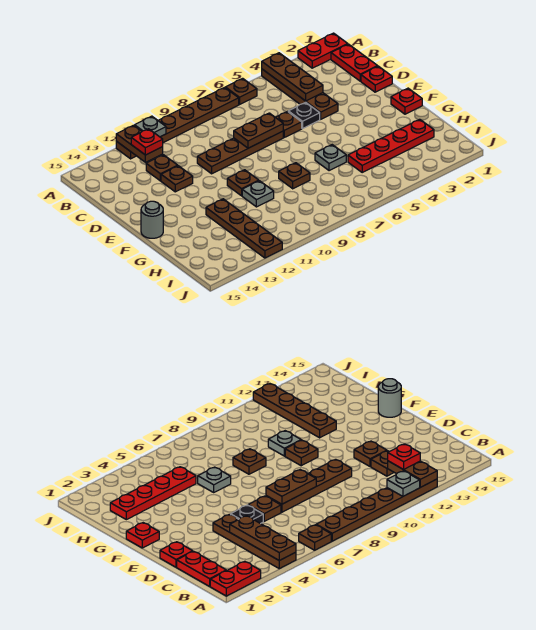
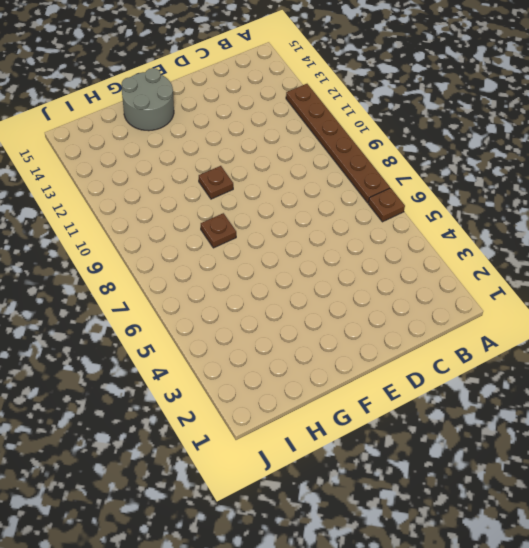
grey round brick F14:G15 level 1 -> grey round brick F15 level 1
none -> red plate A1:A2 level 1
none -> brown plate A4:D4 level 1
none -> red plate B1:C1 level 1

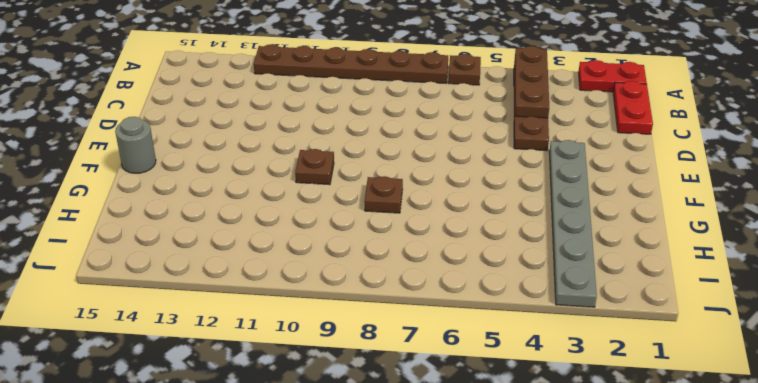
grey plate E3:J3 level 1 -> red plate H2:H5 level 1
none -> brown plate C12 level 1
none -> red plate D1 level 1
none -> black plate D5 level 1

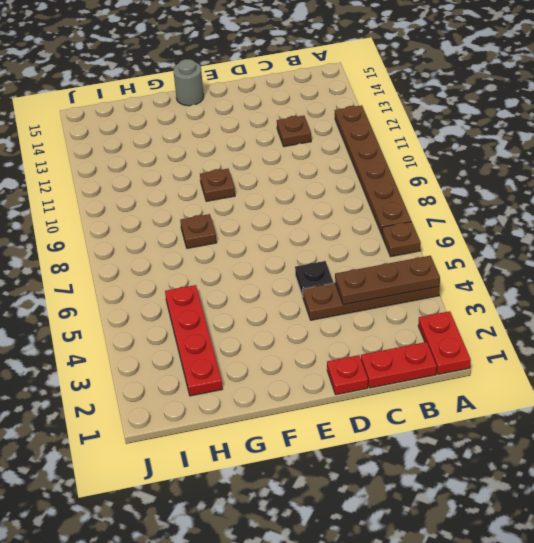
none -> brown plate D6 level 1
none -> brown plate D7:D10 level 1
none -> brown plate D12 level 1

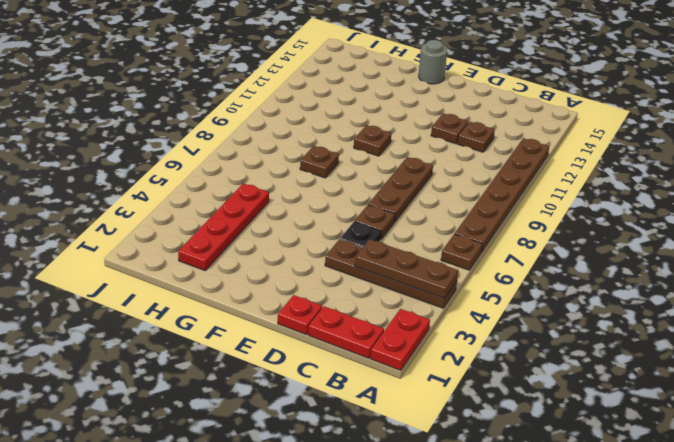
brown plate D7:D9 level 1 -> brown plate D7:D10 level 1
none -> red plate F1 level 1
none -> grey plate G6 level 1
none -> grey plate G10 level 1

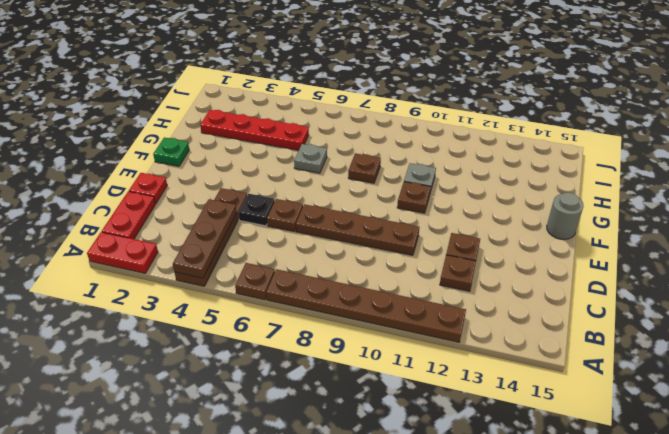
green plate F1 level 1 -> red plate F1 level 1
none -> brown plate G12:J12 level 1
none -> grey plate A11 level 2
none -> brown plate A12:B12 level 2

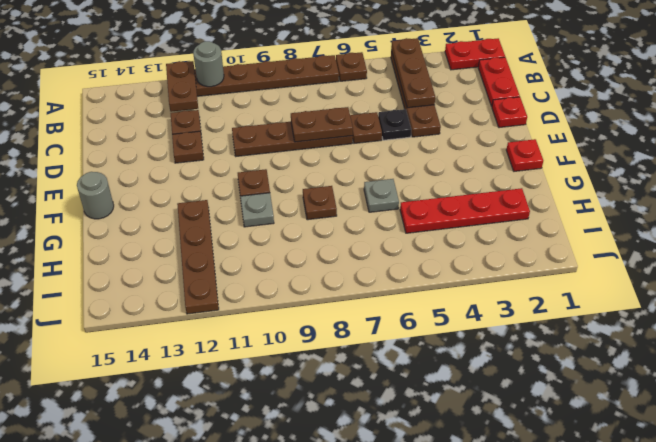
grey round brick A11 level 2 -> grey plate A11 level 2
none -> red plate B12 level 3

